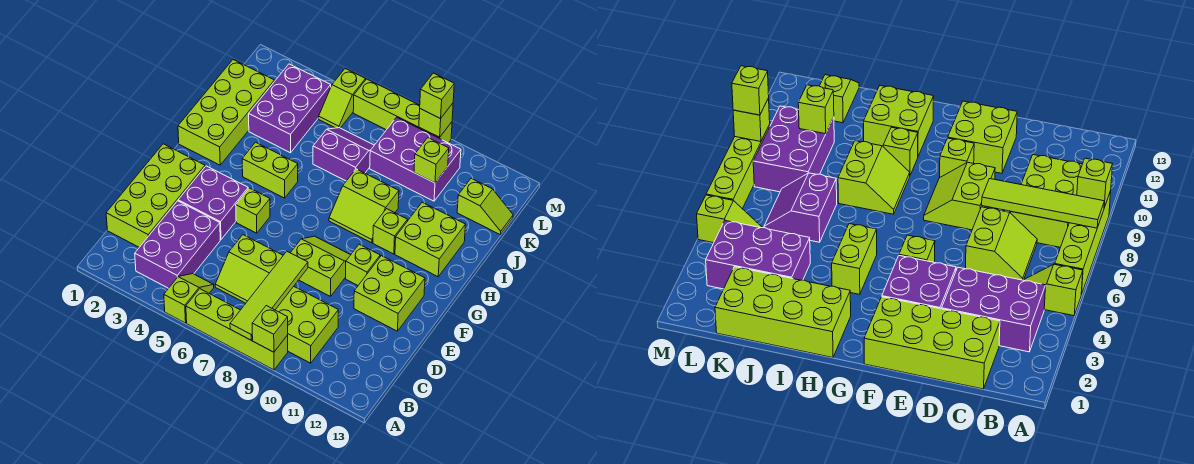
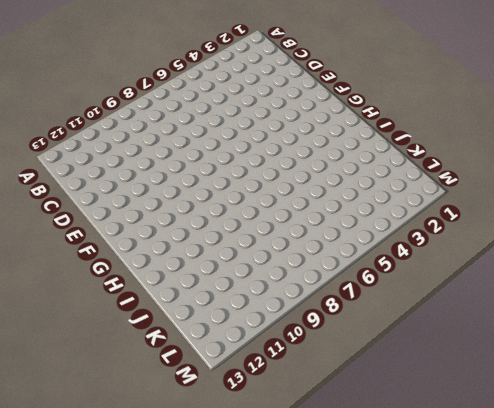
none -> lime slope A5:B5 level 1 top A
none -> lime brick A6:A9 level 1
none -> purple brick B3:D4 level 1

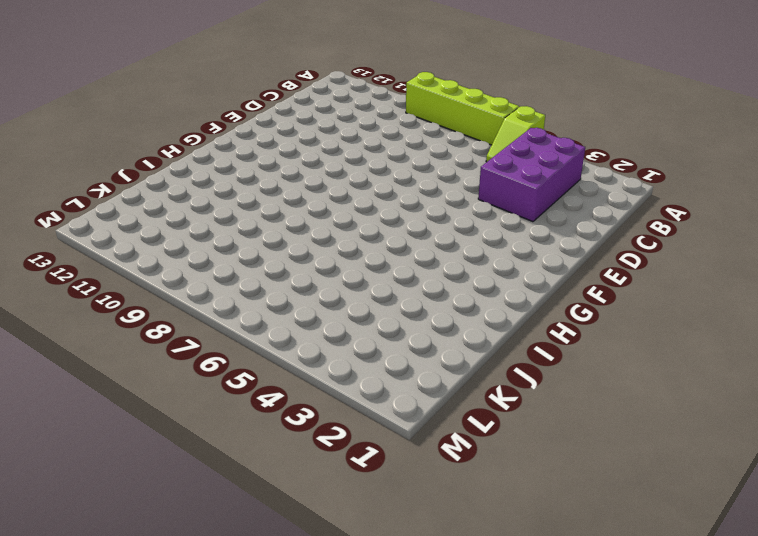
none -> lime brick B8:C10 level 1
none -> lime brick C1:F2 level 1
none -> lime slope C6:D7 level 1 top D

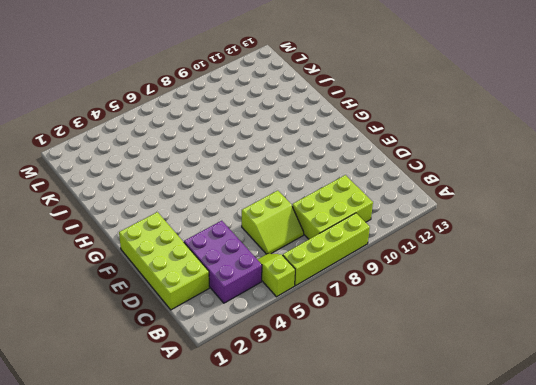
none -> purple brick E3:F4 level 1
none -> lime slope E8:F9 level 1 top E
none -> lime brick E11:F12 level 1

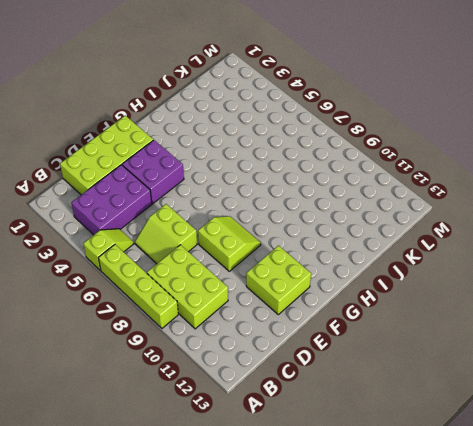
none -> lime brick F5 level 1
none -> lime brick F10 level 1
none -> lime brick H1:K2 level 1

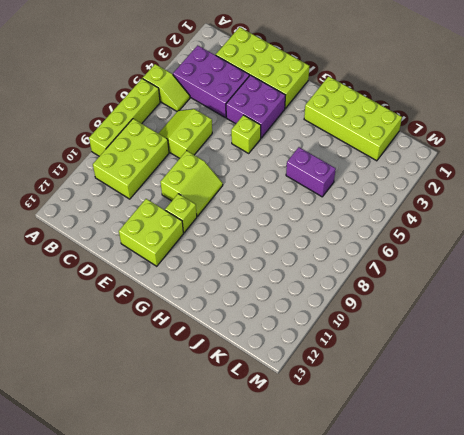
purple brick I5:J5 level 1 -> none
none -> lime brick H4:H5 level 1
none -> lime slope H8:I9 level 1 top I
none -> lime brick H10 level 1

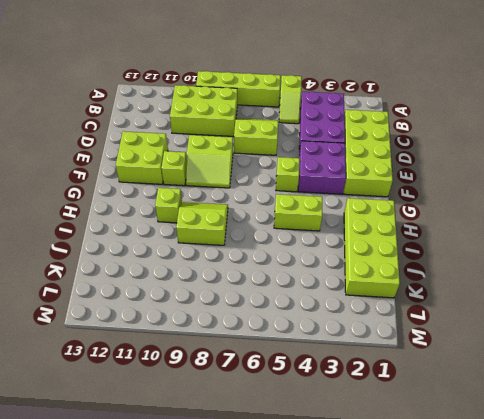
none -> lime brick H11:I12 level 1
none -> purple brick J3:L4 level 1
none -> purple slope J6:K7 level 1 top J

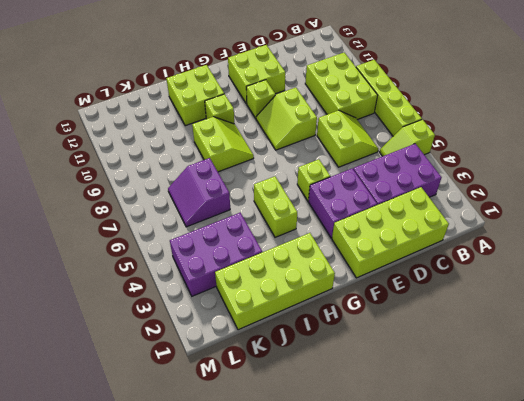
none -> purple brick K8:L10 level 1
none -> lime slope K12:K13 level 1 top 12
none -> lime slope L5:M5 level 1 top M

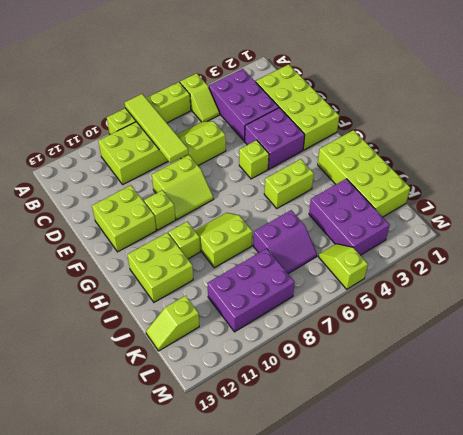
none -> lime brick M6:M9 level 1
none -> lime brick A9 level 2
none -> lime brick K10 level 2

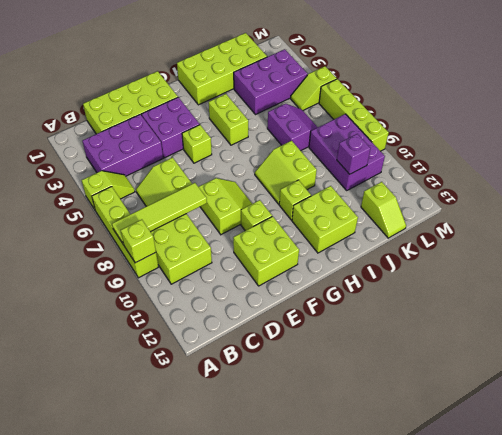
purple brick K10 level 2 -> lime brick K10 level 2
none -> lime brick M9 level 2
none -> lime brick M9 level 3

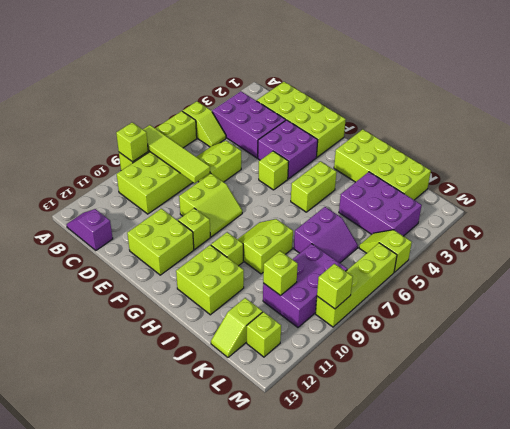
purple slope B13:C13 level 1 top C -> none
lime brick L12 level 1 -> lime brick M9 level 3

